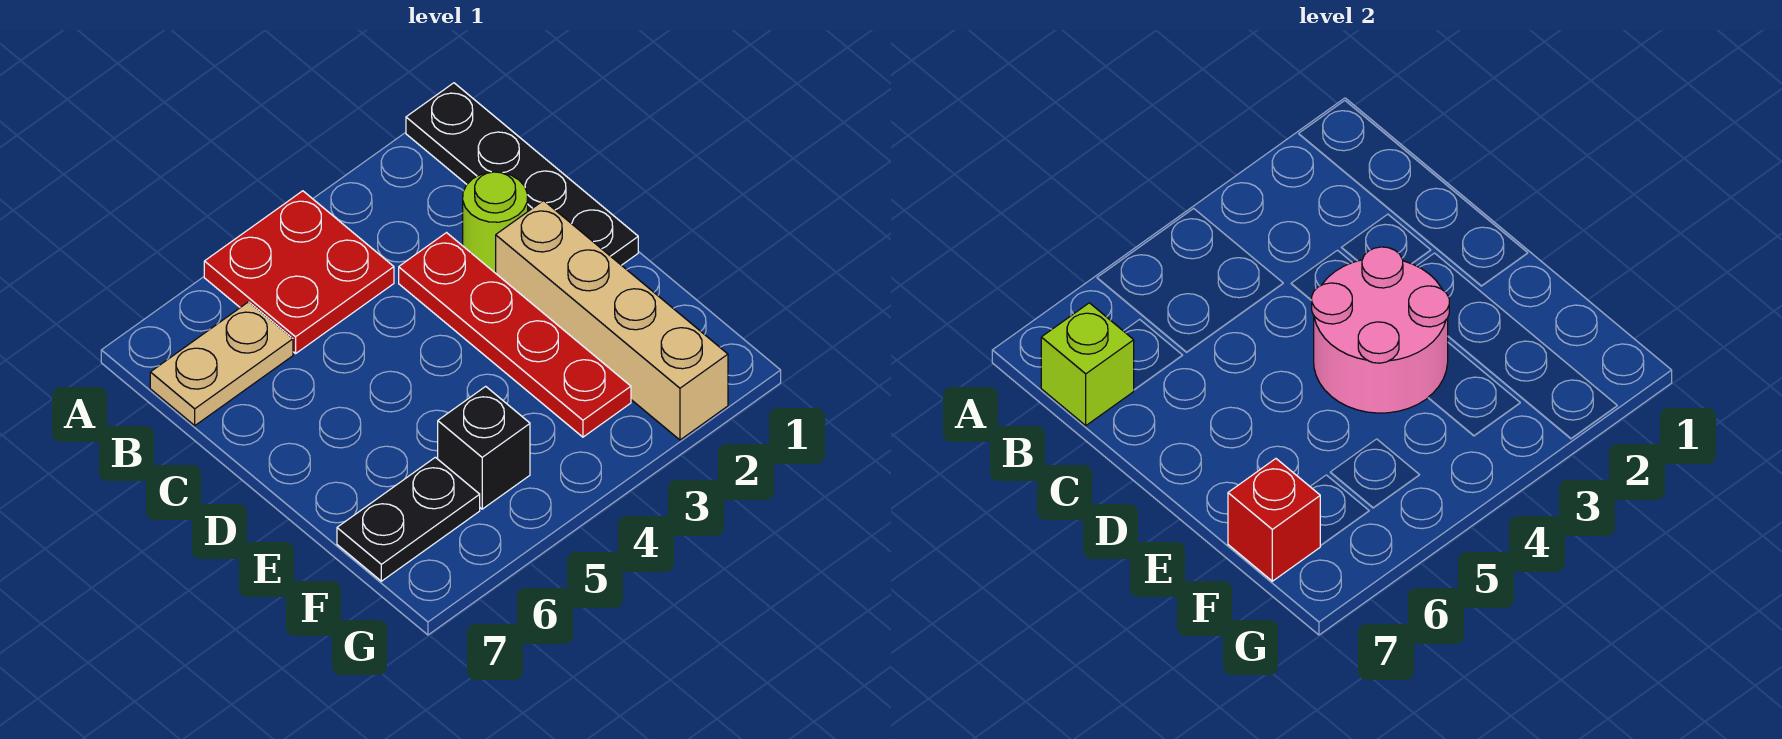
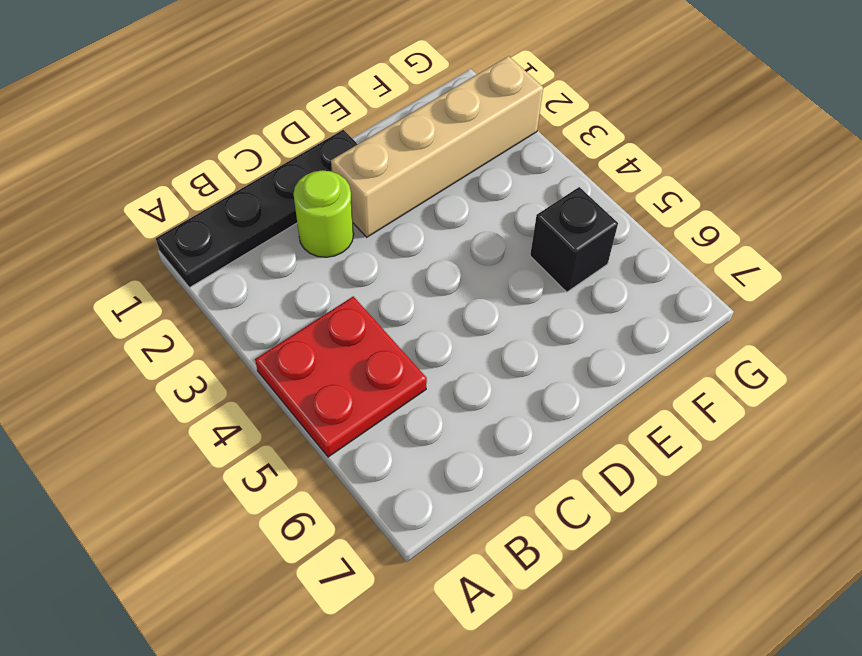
none -> tan plate B6:B7 level 1
none -> red plate C3:F3 level 1

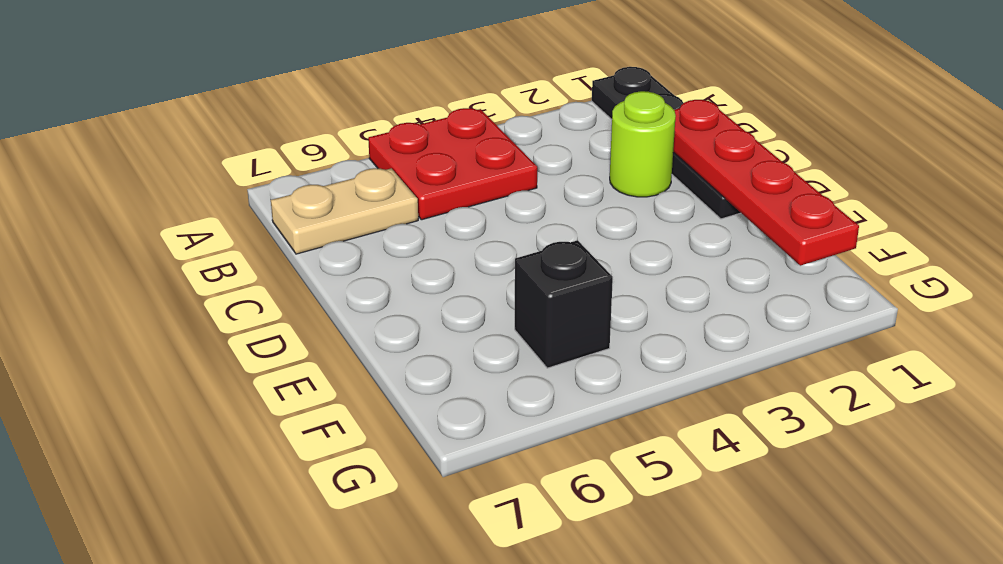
red plate C1:F1 level 2 -> red plate C3:F3 level 1
none -> tan brick D2:G2 level 1
none -> black plate F6:F7 level 1

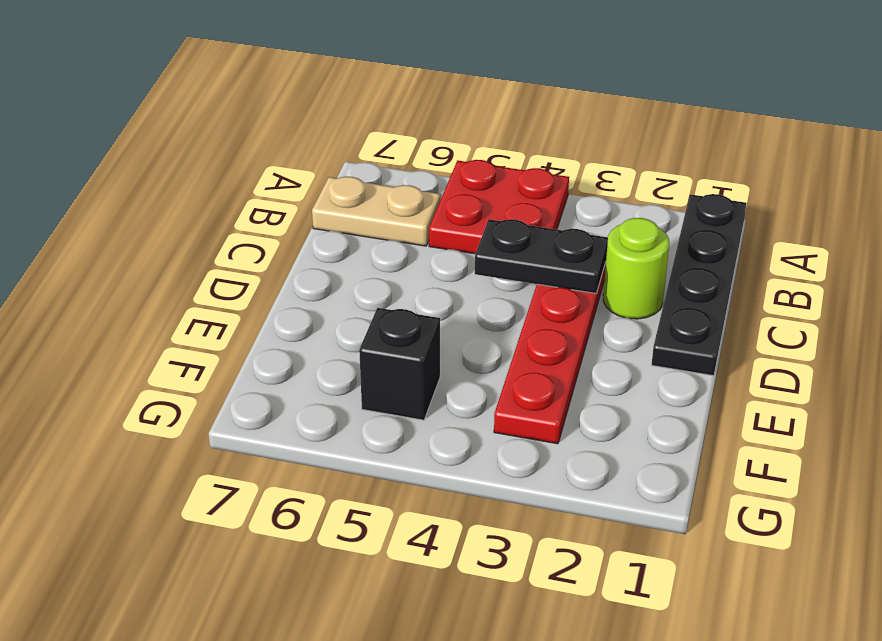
black plate C3:C4 level 2 -> black plate F6:F7 level 1
none -> tan brick D2:G2 level 1
none -> lime brick B7 level 2

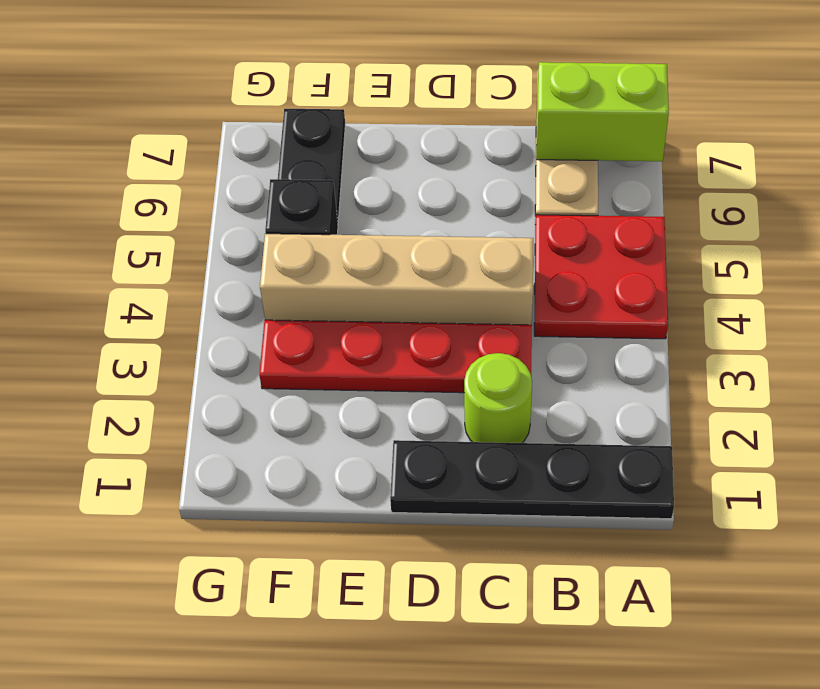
lime brick A7:B7 level 2 -> lime brick B7 level 2
tan brick C4:F4 level 1 -> tan brick D2:G2 level 1
none -> pink round brick D3:E4 level 2
none -> red brick F7 level 2

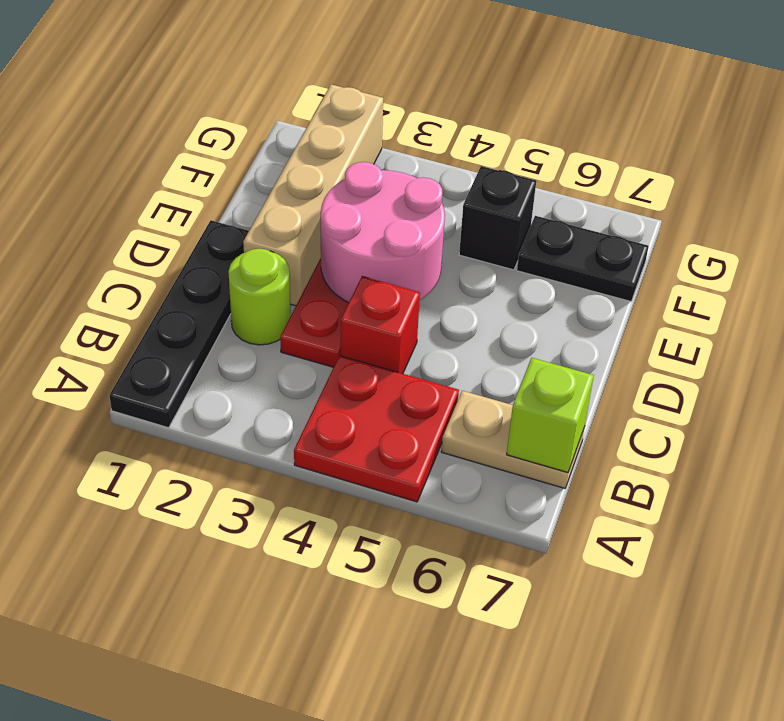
red brick C4 level 1 -> red brick F7 level 2

